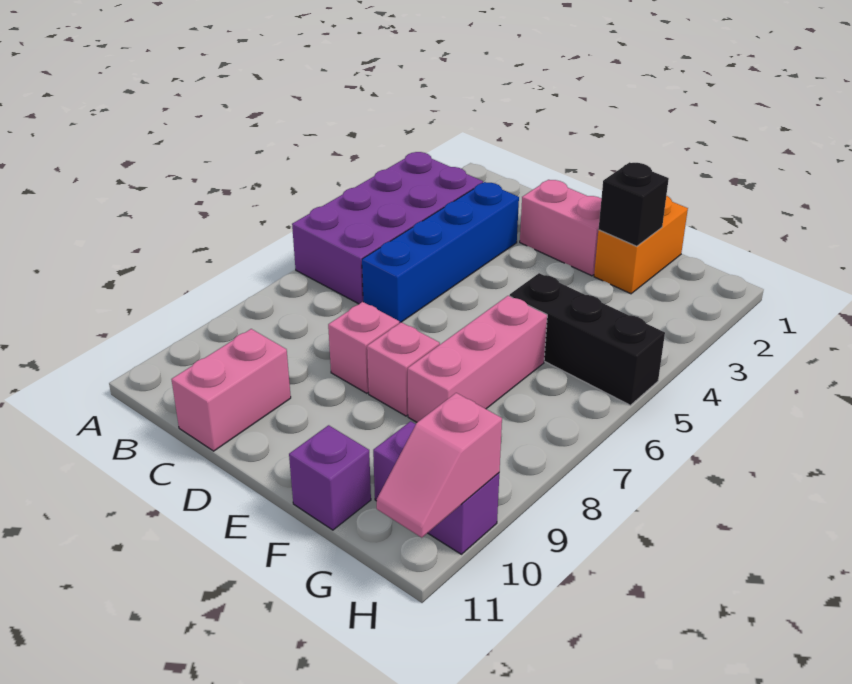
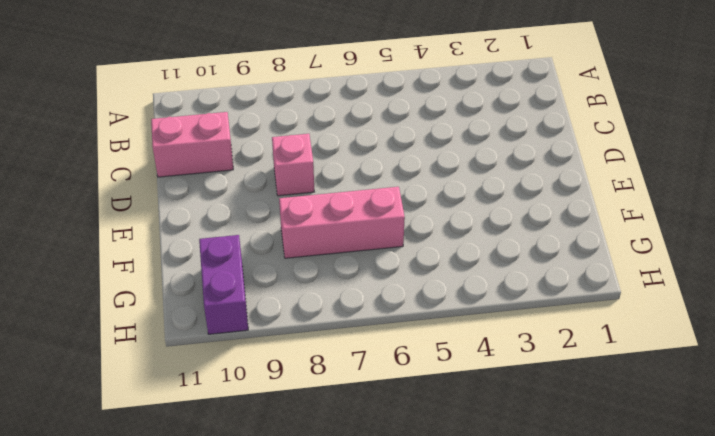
none -> purple brick A3:B6 level 1
none -> blue brick C3:C6 level 1
none -> pink brick D2:E2 level 1

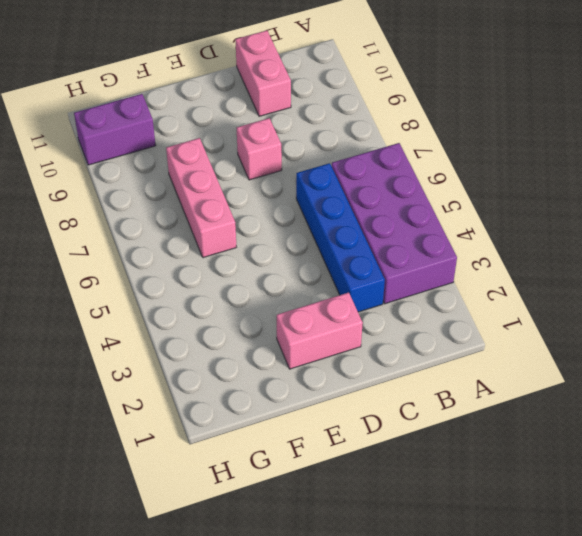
none -> pink brick E8 level 1
none -> orange brick F1:F2 level 1
none -> black brick F5:H5 level 1

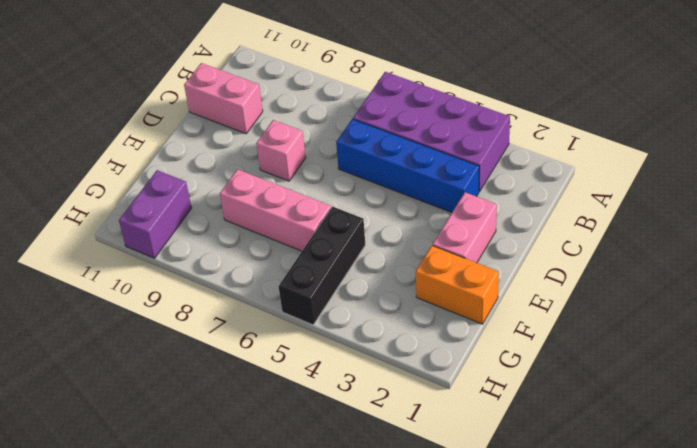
none -> pink brick E8 level 1
none -> purple brick F11 level 1
none -> black brick F2 level 2

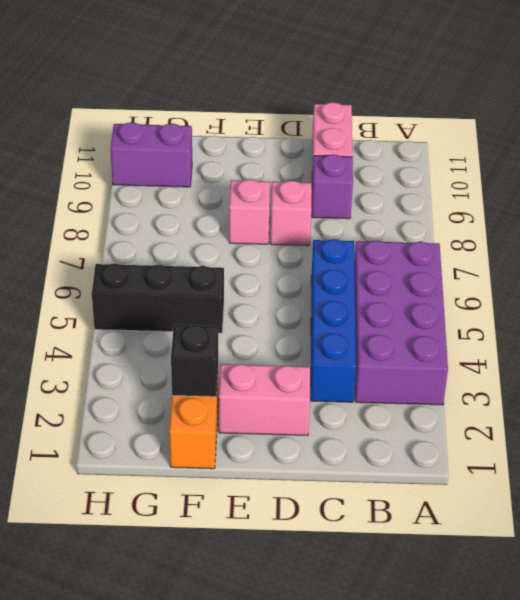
purple brick C9 level 1 -> purple brick F11 level 1
none -> pink brick F6:F8 level 1
none -> pink slope H10:H11 level 2 top 10

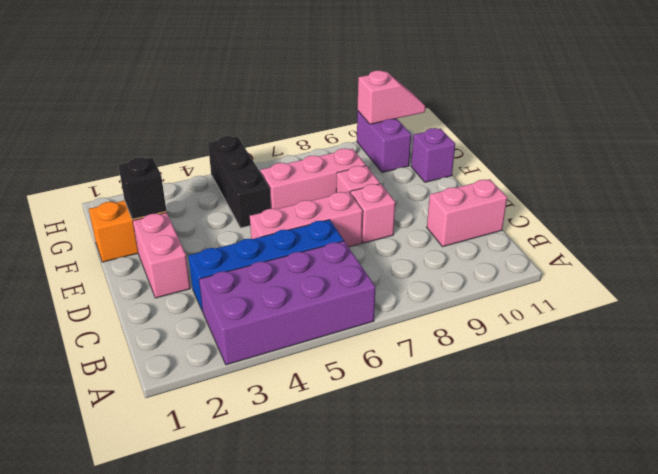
pink brick D5:D7 level 1 -> none

